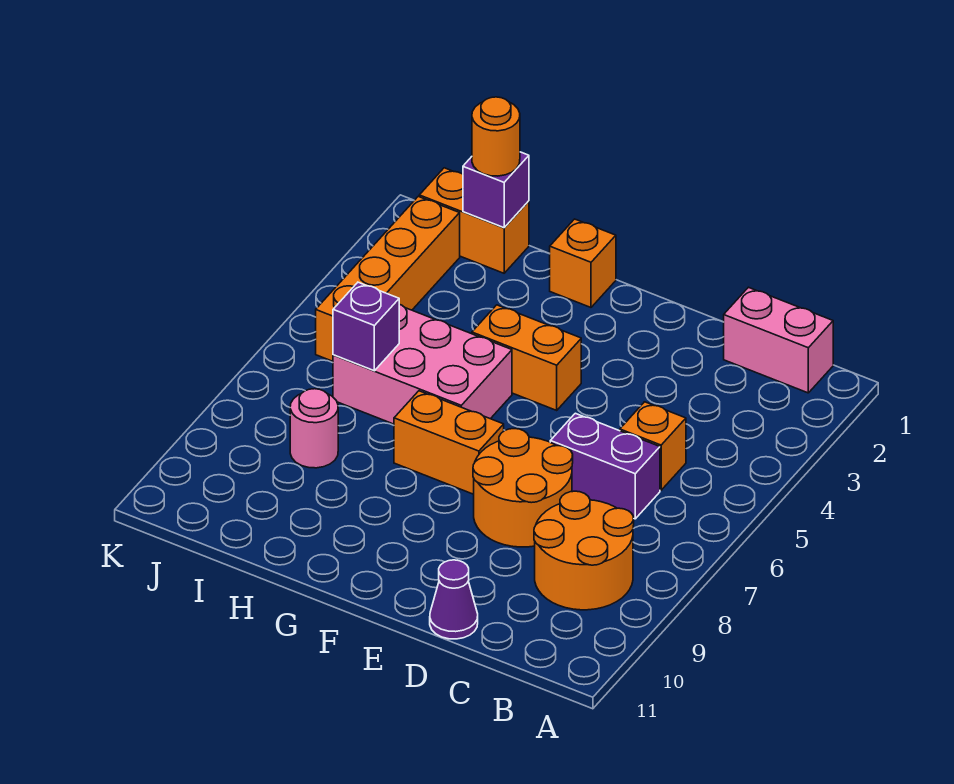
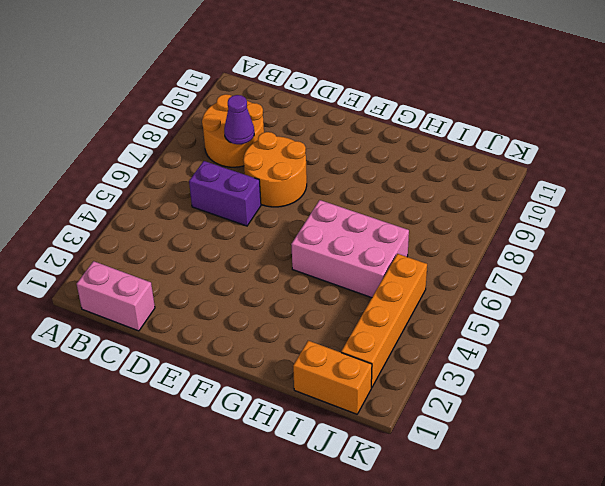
purple cone C8 level 2 -> purple cone D11 level 1
none -> orange brick C5 level 1
none -> orange brick F4:G4 level 1
none -> orange brick F7:G7 level 1

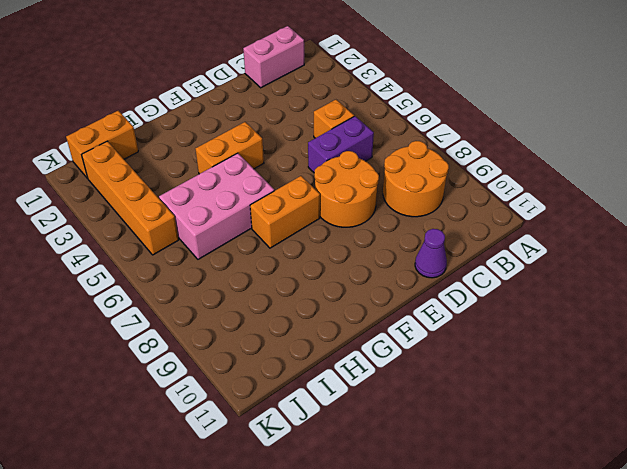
none -> orange brick G1 level 1
none -> pink round brick I8 level 1
none -> purple brick I1 level 2

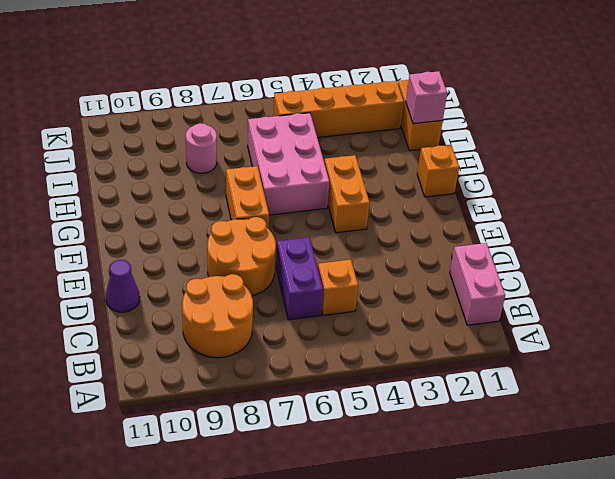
pink brick I1 level 2 -> purple brick I1 level 2
none -> purple brick I6 level 2
none -> orange round brick I1 level 3

